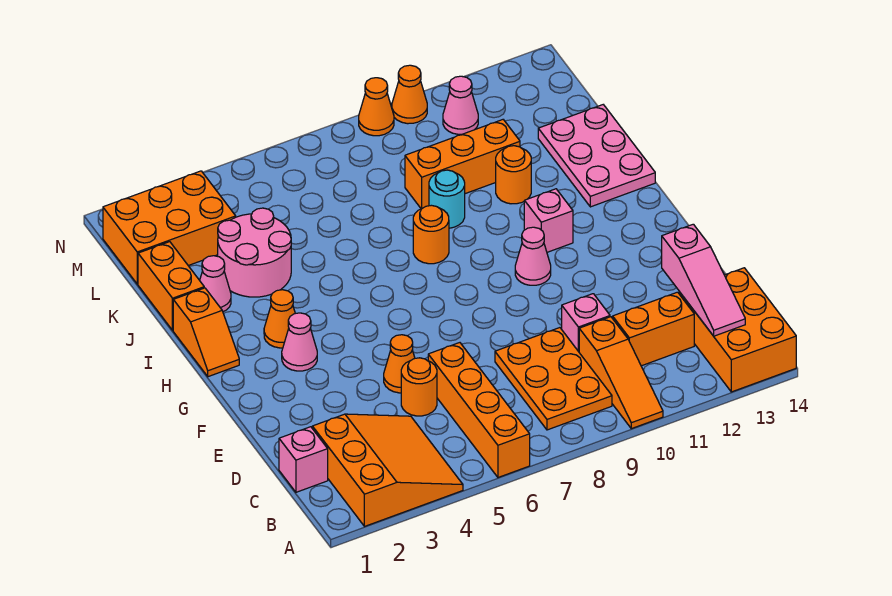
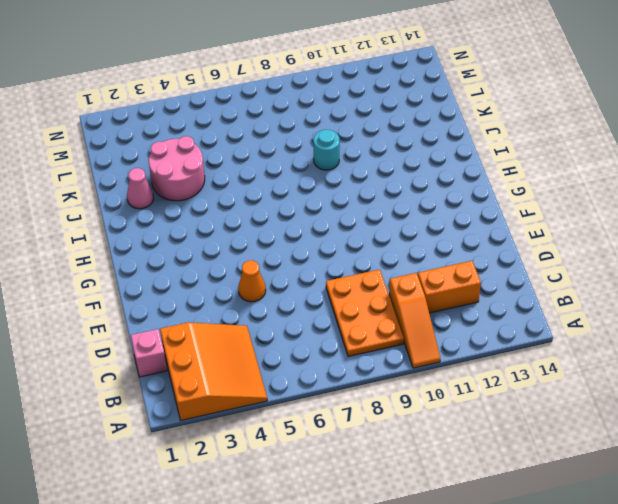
none -> orange brick A6:D6 level 1
none -> orange brick A13:C14 level 1
none -> orange round brick D5 level 1

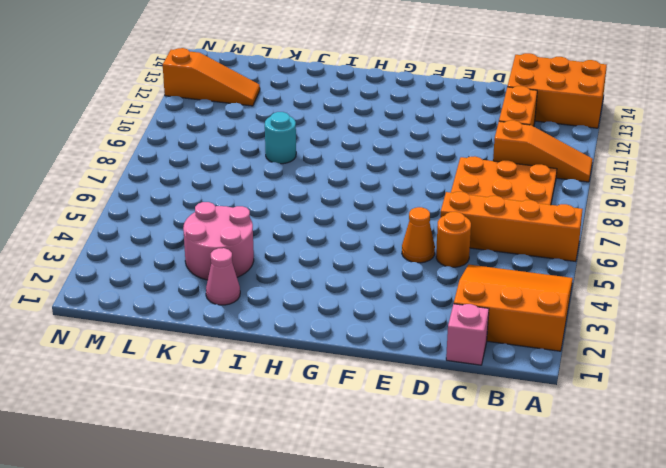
orange slope L12:N12 level 1 top N -> none
none -> pink brick D10 level 1
none -> pink cone G3 level 1
none -> pink cone G10 level 1

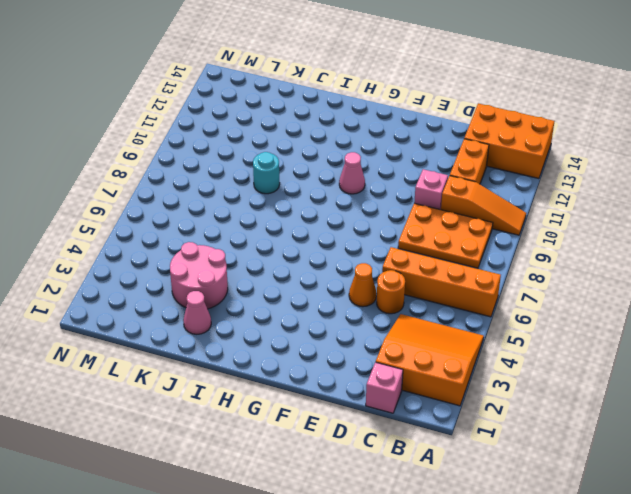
none -> pink cone G3 level 1
none -> orange slope H1:I1 level 1 top I
none -> orange cone H3 level 1

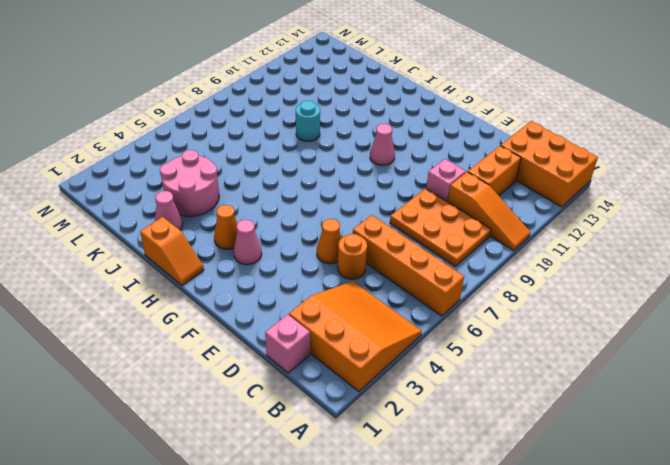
none -> pink brick H11 level 1
none -> orange round brick I8 level 1
none -> pink plate I13:K14 level 1

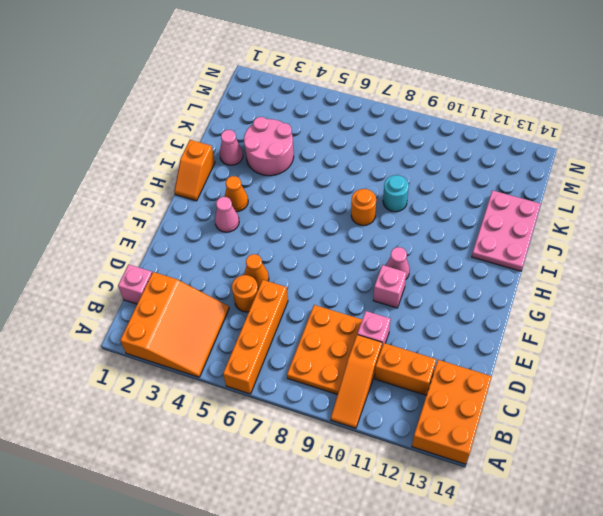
pink brick F10 level 1 -> pink brick H11 level 1
none -> orange brick J1:K1 level 1
none -> orange round brick J11 level 1
none -> orange brick K9:K11 level 1

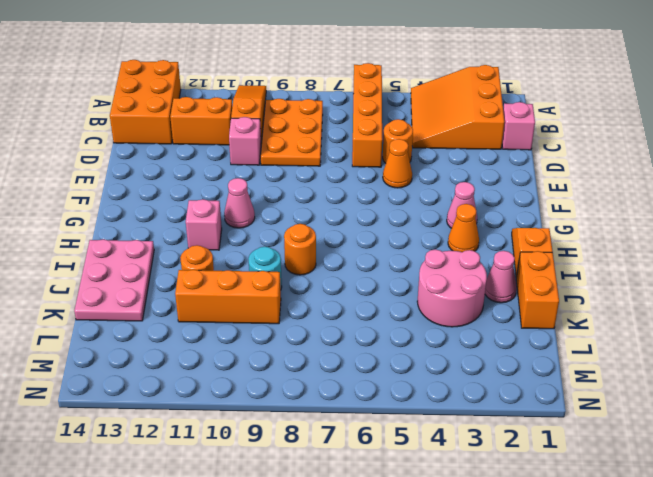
none -> orange brick L1:M3 level 1
none -> pink cone M11 level 1
none -> orange cone N9 level 1

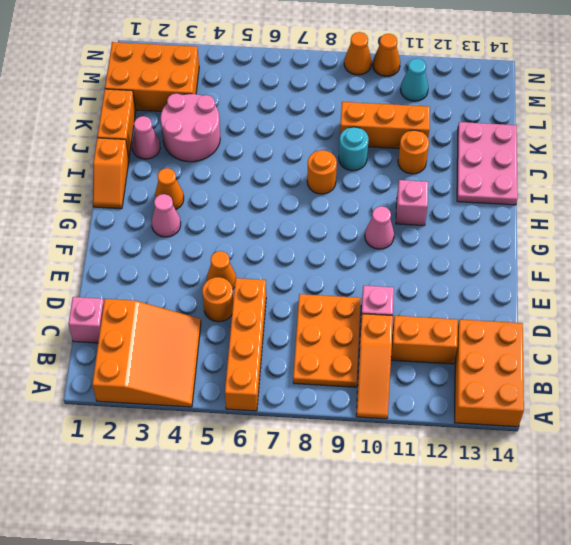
cyan cone M11 level 1 -> pink cone M11 level 1
none -> pink slope B13:D13 level 2 top D

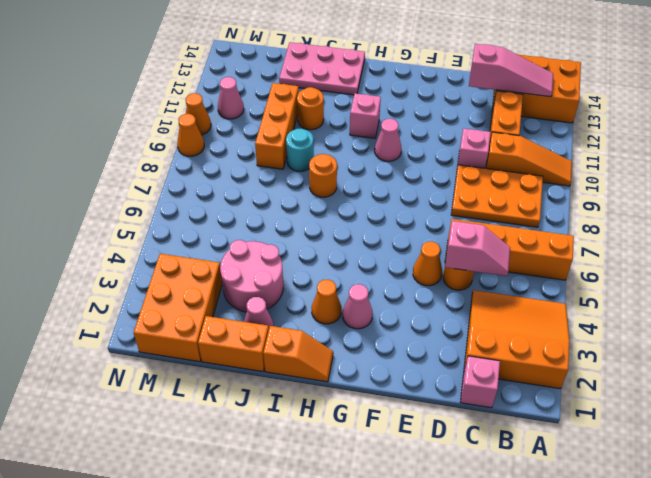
pink slope C5:D5 level 2 top D -> none

